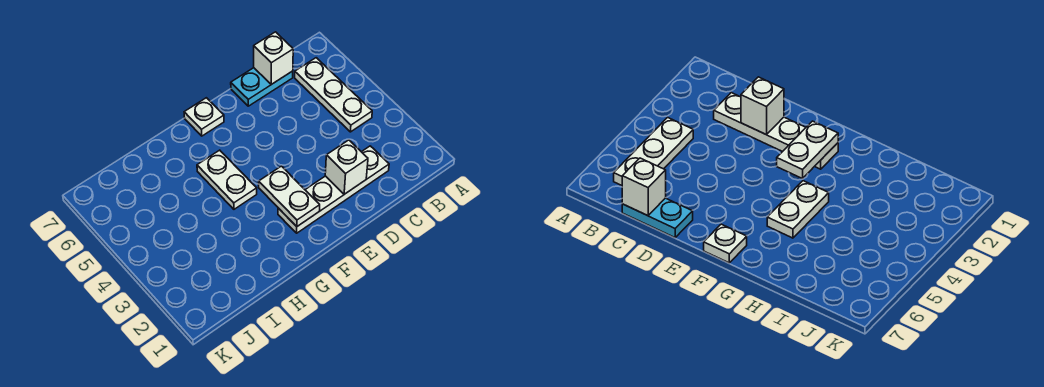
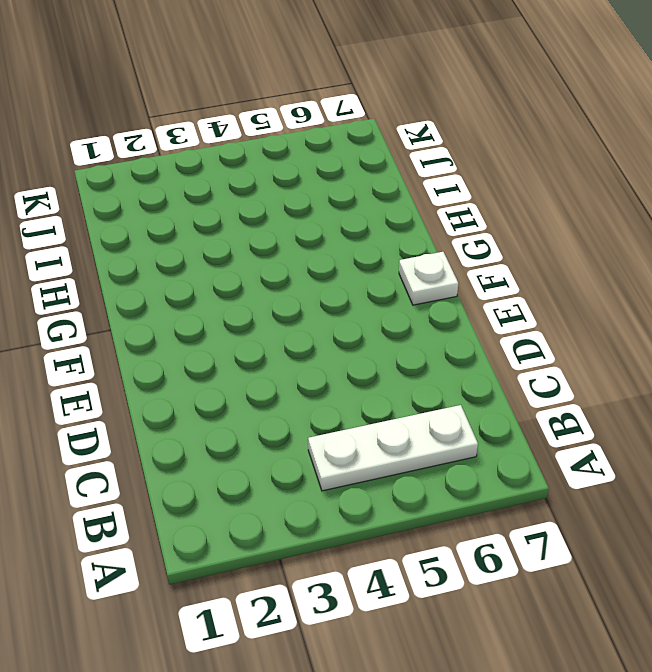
none -> white plate C2:F2 level 1
none -> cyan plate C7:D7 level 1

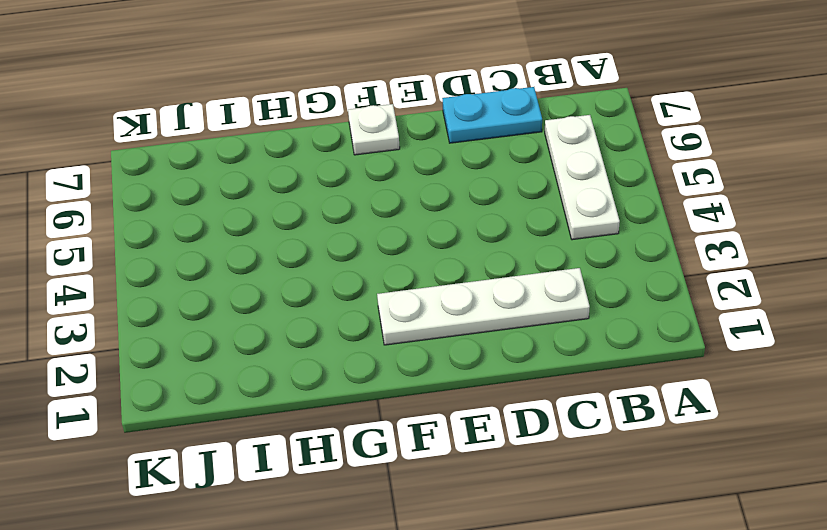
none -> white plate G4:G5 level 1
none -> white brick C7 level 2

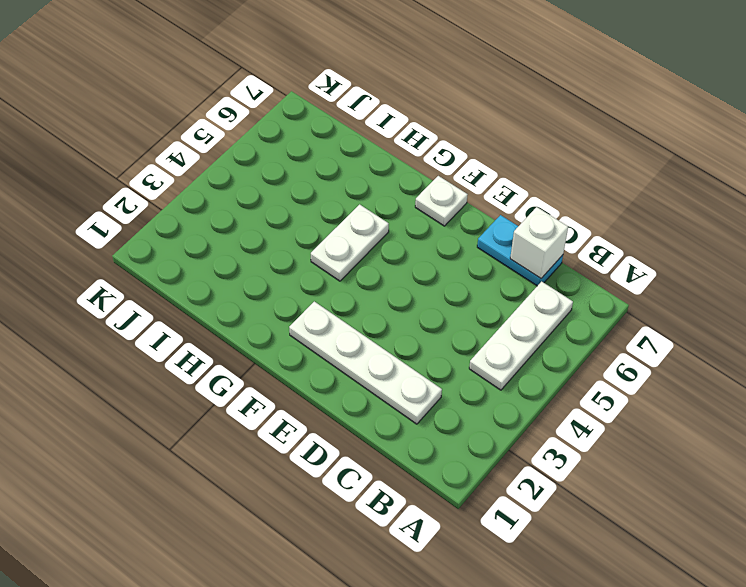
none -> white brick D2 level 2
none -> white plate F2:F3 level 2

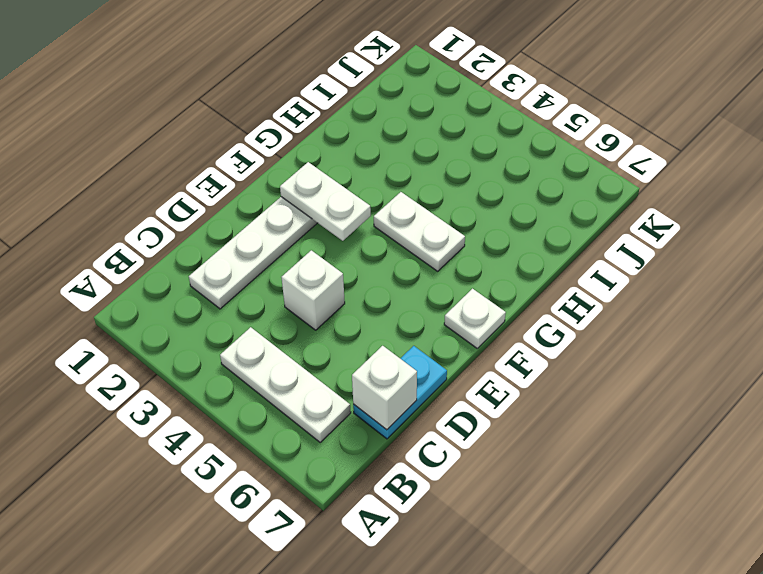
white brick D4 level 1 -> white brick D2 level 2

